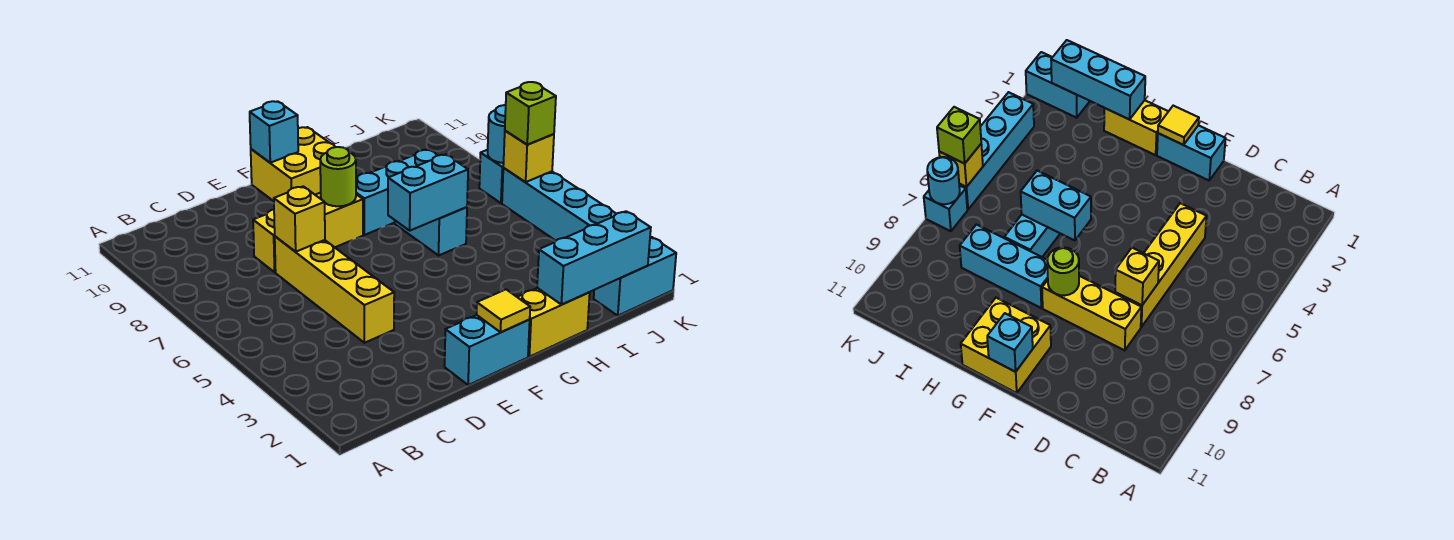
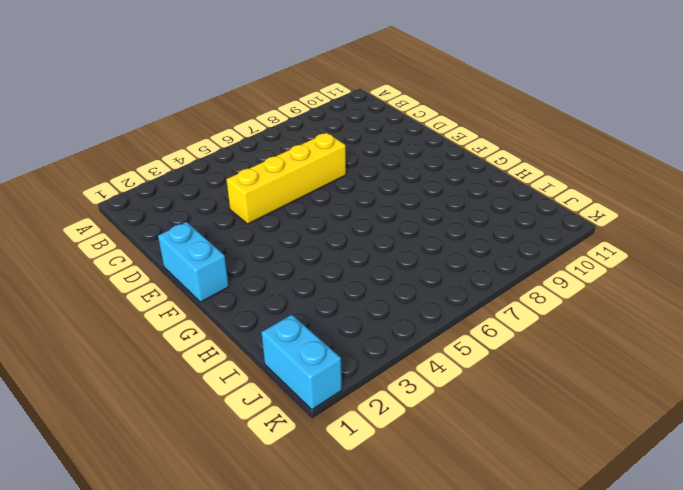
none -> yellow brick D8:F8 level 1
none -> yellow brick F10:G11 level 1
none -> yellow brick G1:H1 level 1

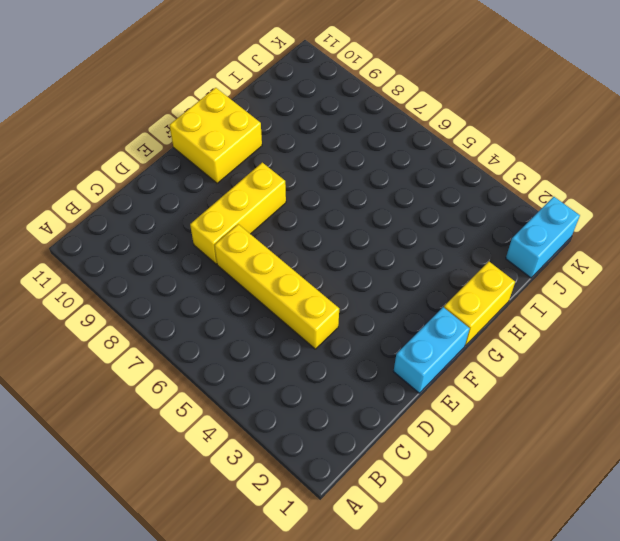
none -> cyan brick G8:I8 level 1
none -> cyan brick H6:H7 level 1
none -> cyan brick K3:K6 level 1

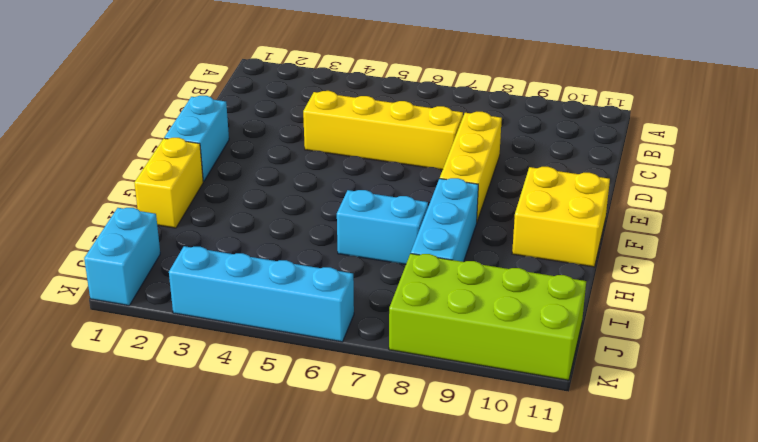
lime brick J8:K11 level 1 -> none
none -> cyan brick K7 level 1
none -> yellow brick D7 level 2
none -> yellow tile F1 level 2

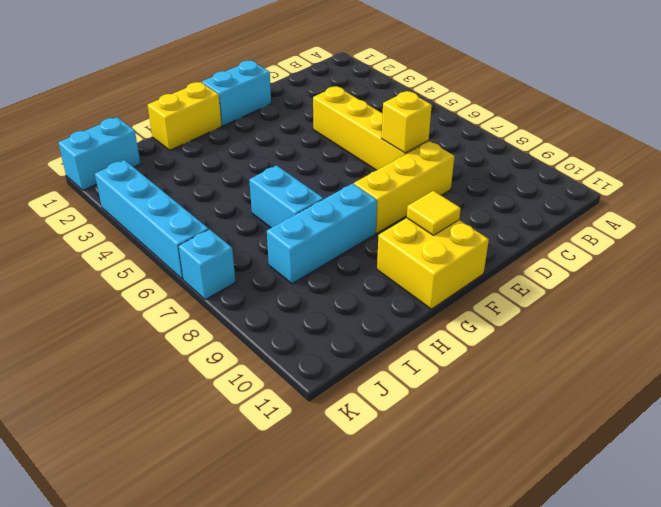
yellow tile F10 level 2 -> yellow tile F1 level 2
none -> lime round brick F8 level 2
none -> cyan brick F11 level 2
none -> cyan brick G6:H6 level 2

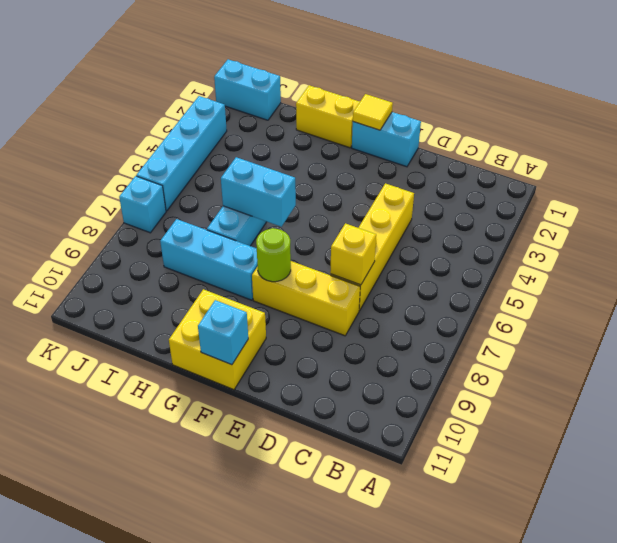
none -> cyan brick H1:J1 level 2
none -> yellow brick K6 level 2
none -> cyan round brick K7 level 2

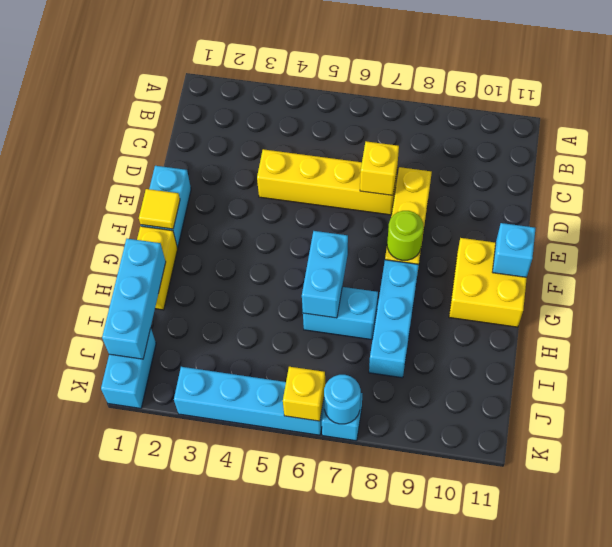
none -> lime brick K6 level 3

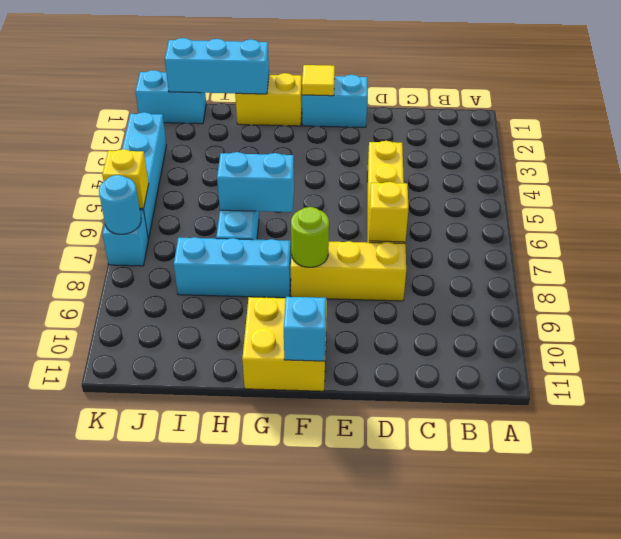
none -> lime brick K6 level 3

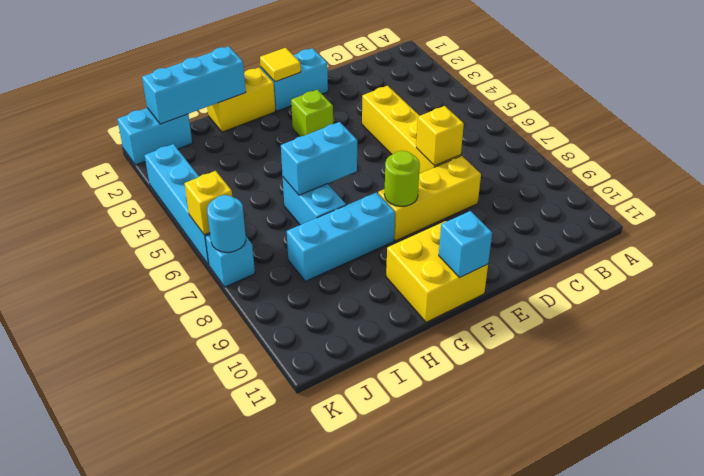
lime brick F3 level 1 -> lime brick K6 level 3

